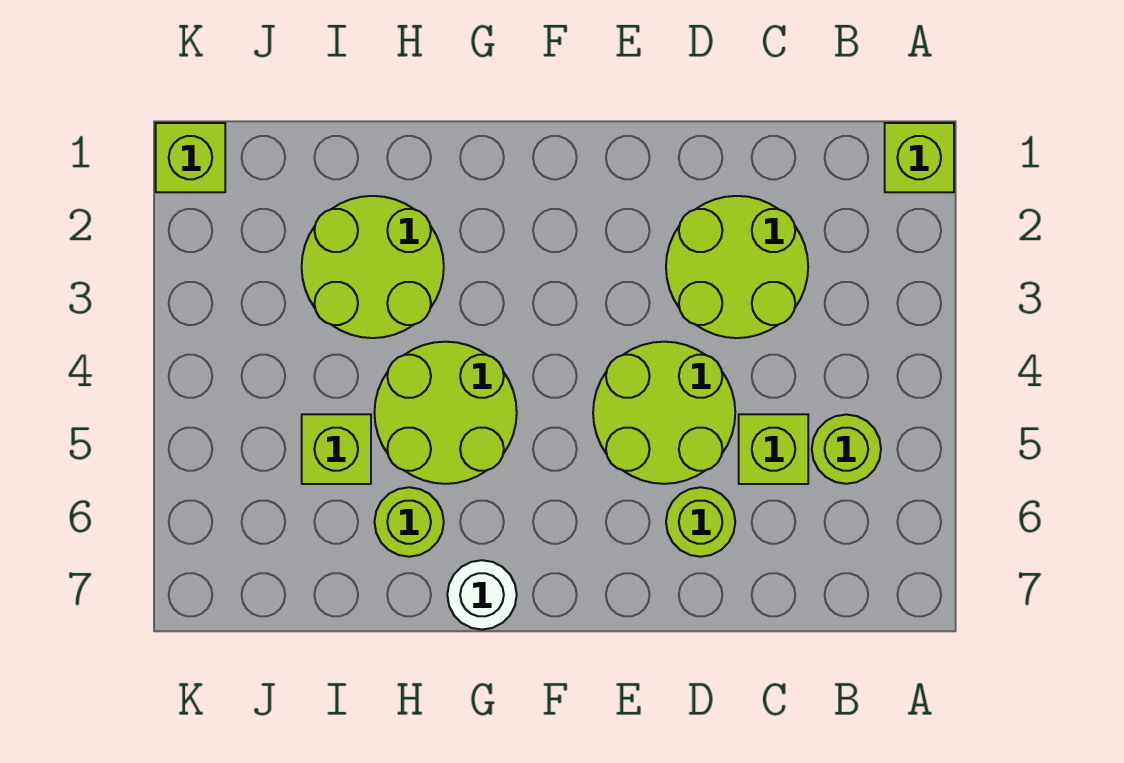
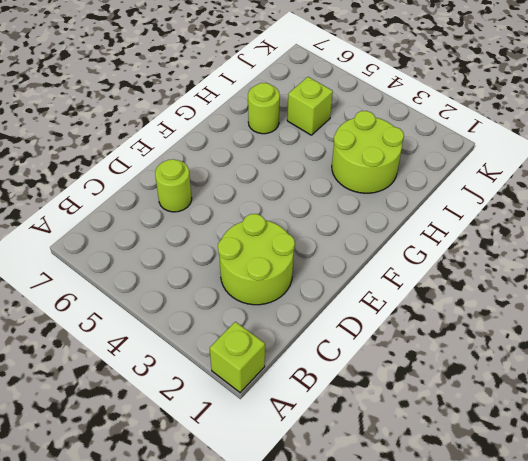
none -> lime round brick B5 level 1
none -> lime brick C5 level 1
none -> lime round brick D4:E5 level 1

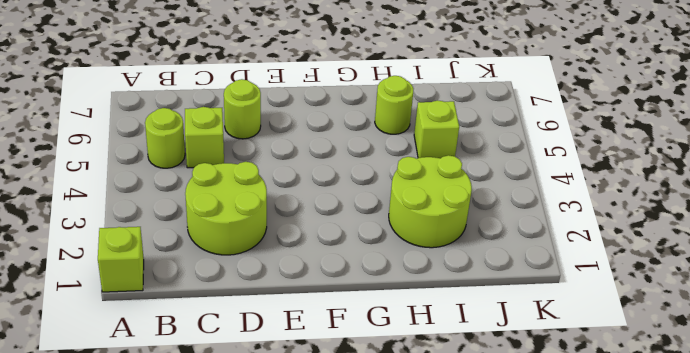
none -> lime round brick D4:E5 level 1
none -> lime round brick G4:H5 level 1
none -> white round brick G7 level 1

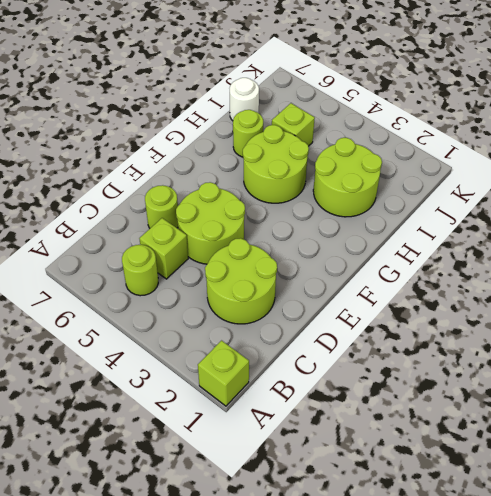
white round brick I7 level 1 -> white round brick G7 level 1
none -> lime brick K1 level 1

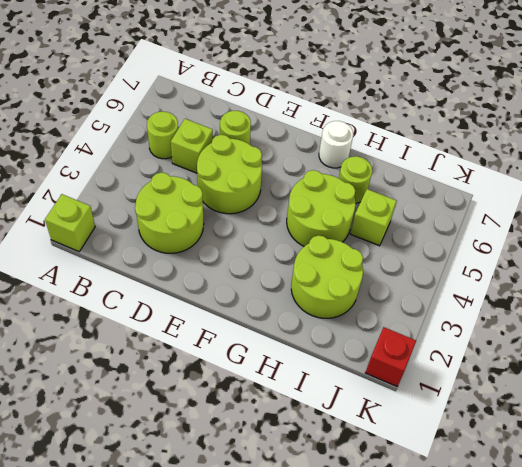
red brick K1 level 1 -> lime brick K1 level 1

